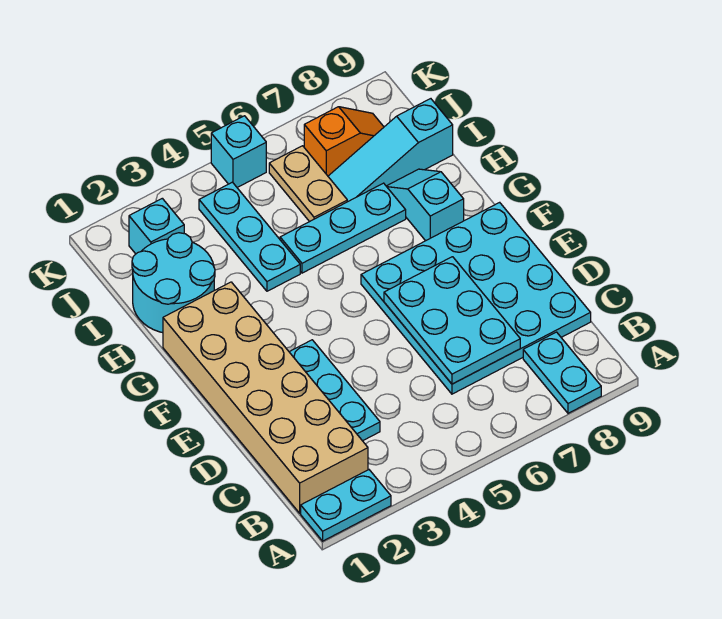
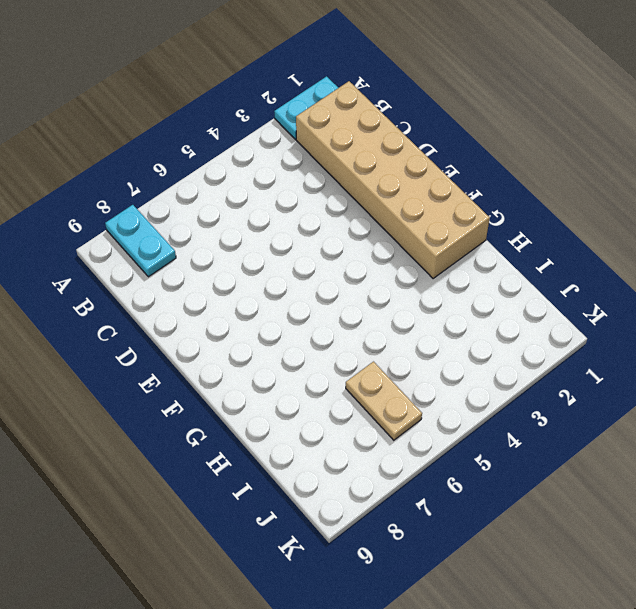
none -> cyan plate C3:E3 level 1
none -> cyan plate C6:F9 level 1
none -> cyan slope G8:H8 level 1 top G

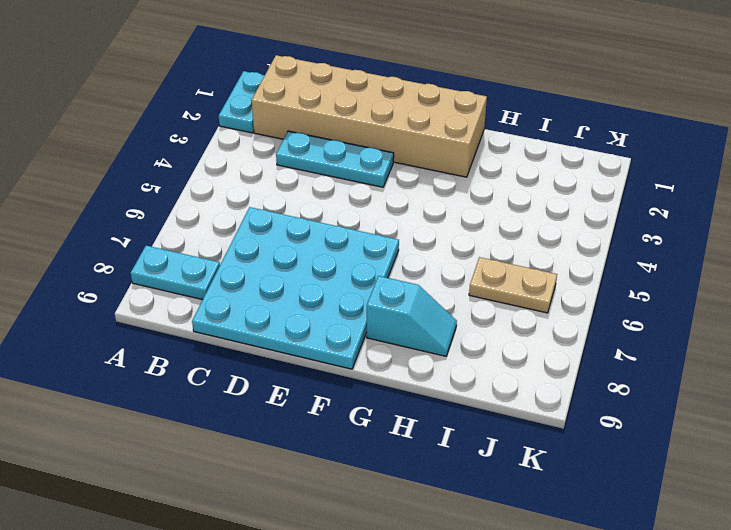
none -> cyan round brick H1:I2 level 1
none -> cyan plate H4:J4 level 1
none -> cyan plate H5:H7 level 1

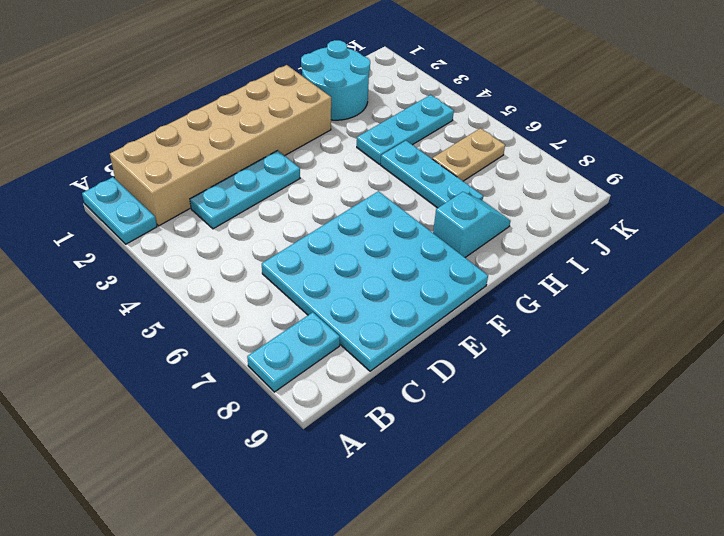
none -> cyan slope I7:I9 level 1 top 9
none -> cyan brick J2 level 1
none -> orange slope J7:J8 level 1 top 7

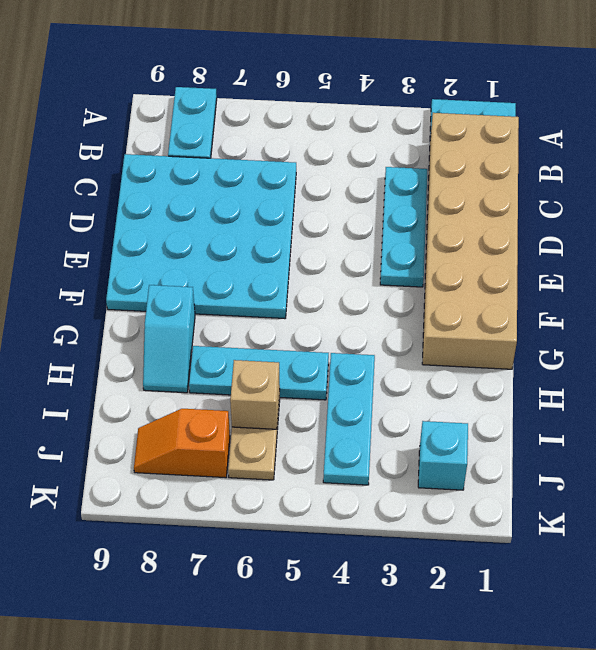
tan brick I6 level 2 -> none
none -> cyan round brick H1:I2 level 1
none -> cyan slope I7:I9 level 1 top 9
none -> cyan brick K5 level 1

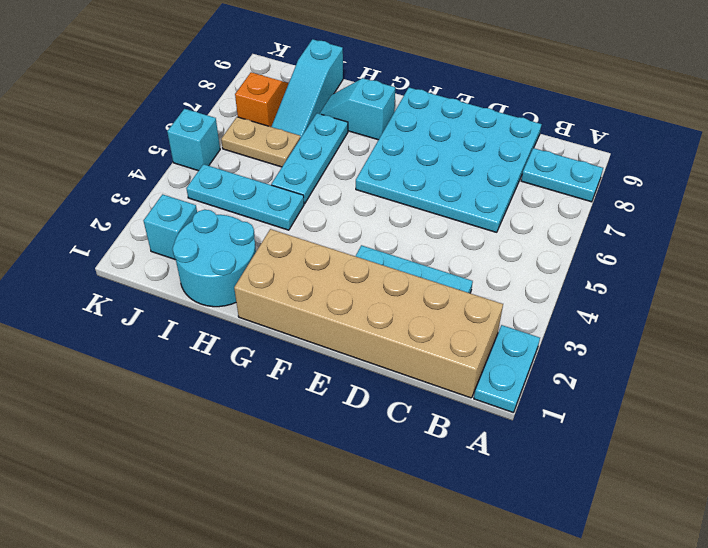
none -> cyan plate C6:E7 level 2

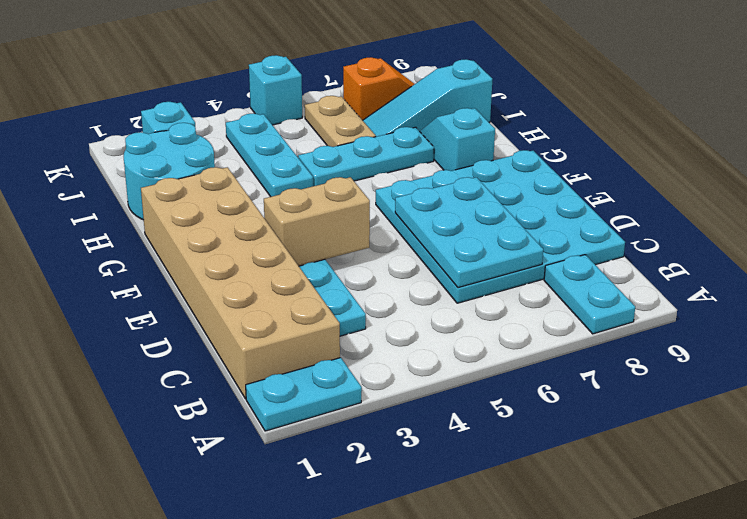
tan brick E3:E4 level 2 -> none

